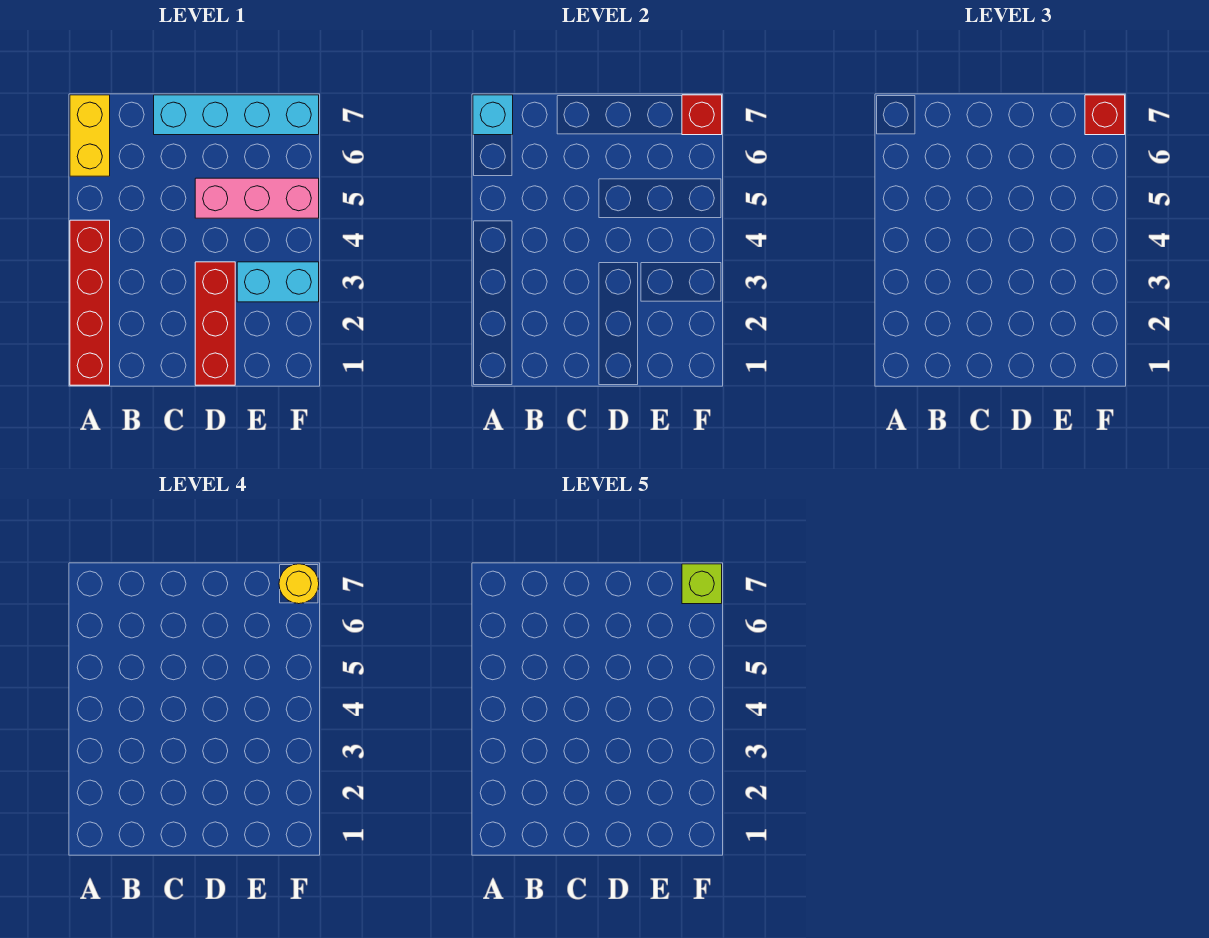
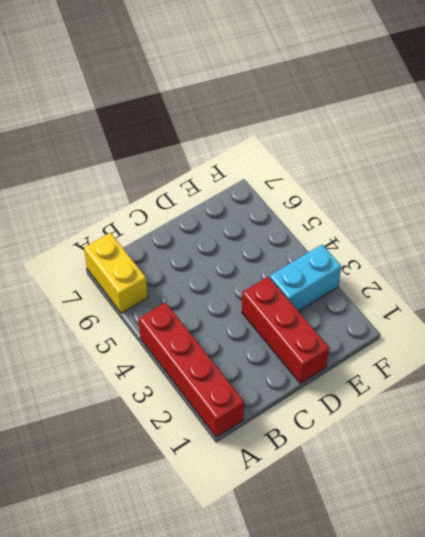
none -> cyan brick C7:F7 level 1
none -> pink brick D5:F5 level 1

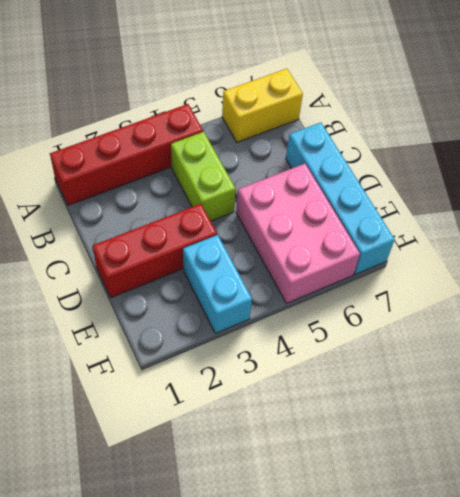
lime brick B4:C4 level 1 -> none
pink brick D5:F6 level 1 -> pink brick D5:F5 level 1
none -> cyan brick A7 level 2
none -> red brick F7 level 2

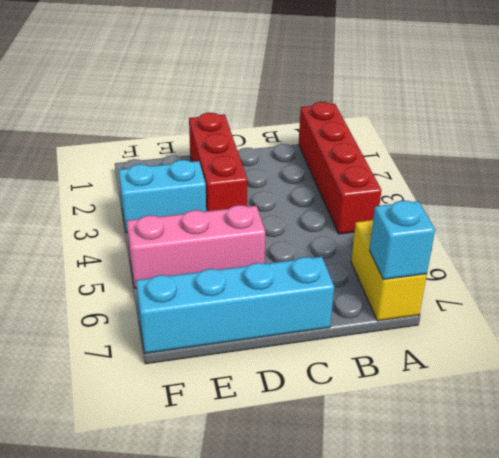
none -> red brick F7 level 2
none -> red brick F7 level 3

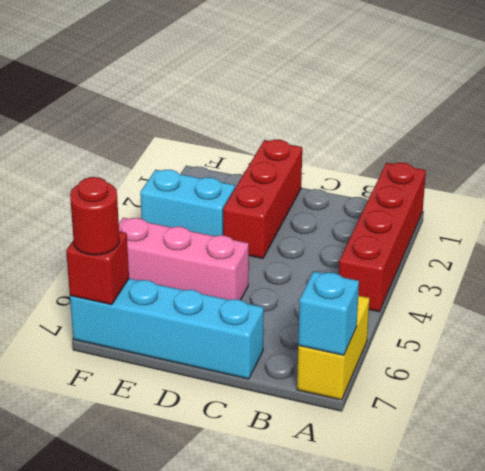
red round brick F7 level 3 -> red brick F7 level 3
none -> yellow round brick F7 level 4
none -> lime brick F7 level 5

